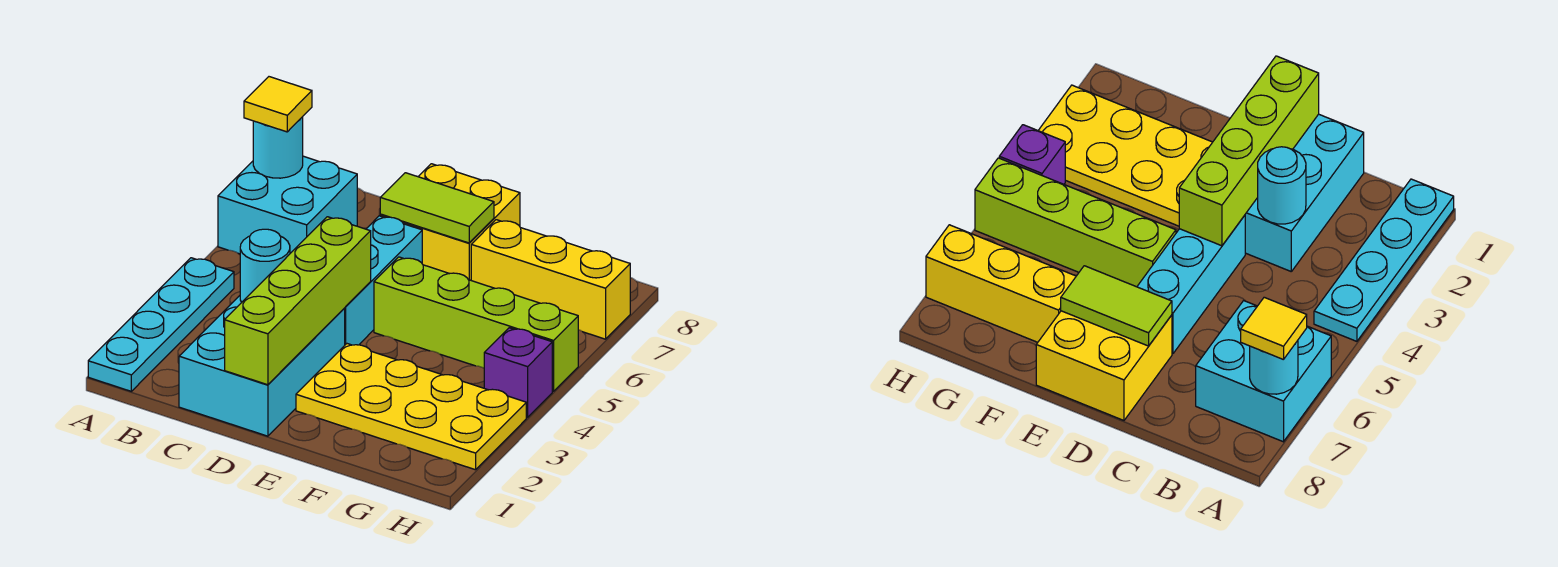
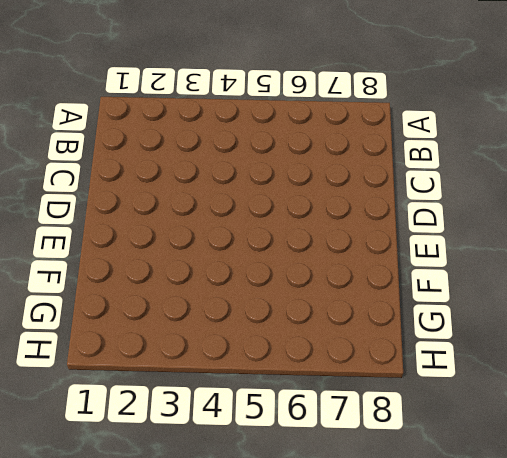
none -> cyan plate A1:A4 level 1
none -> cyan brick A6:B7 level 1
none -> cyan brick C1:D3 level 1

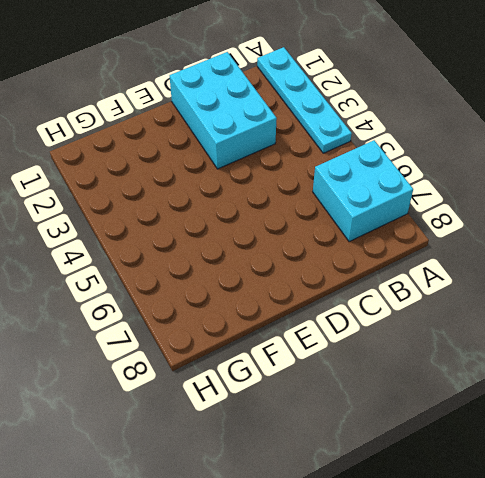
none -> cyan brick D4:D6 level 1
none -> yellow brick D7:E8 level 1
none -> yellow plate E2:H3 level 1

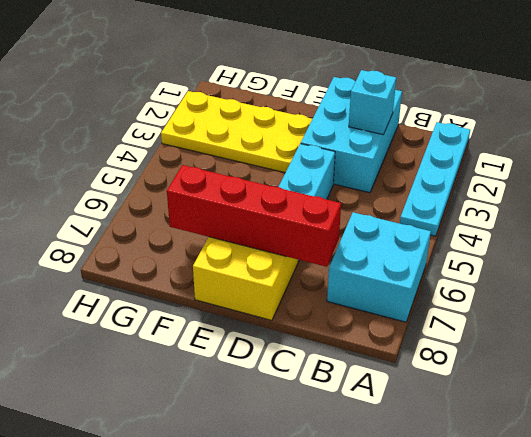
cyan brick C2 level 2 -> none
red brick C7:F7 level 2 -> lime tile D7:E7 level 2
none -> lime brick E5:H5 level 1
none -> yellow brick F7:H7 level 1
none -> purple brick H4 level 1

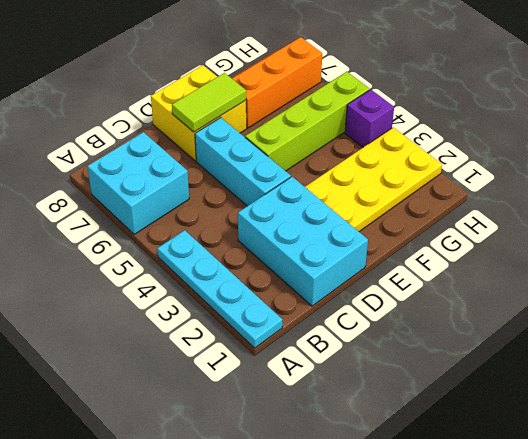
orange brick F7:H7 level 1 -> yellow brick F7:H7 level 1
none -> cyan round brick A7 level 2
none -> cyan round brick C3 level 2
none -> lime brick D1:D4 level 2

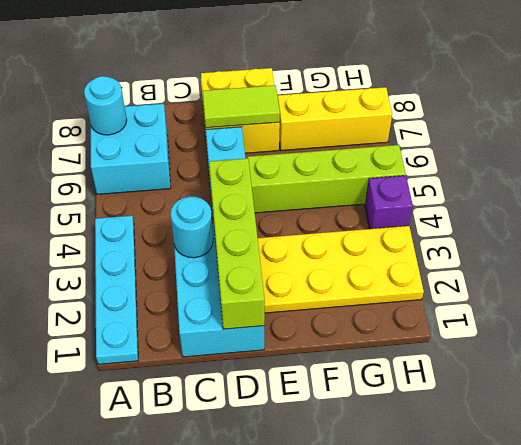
none -> yellow tile A7 level 3

